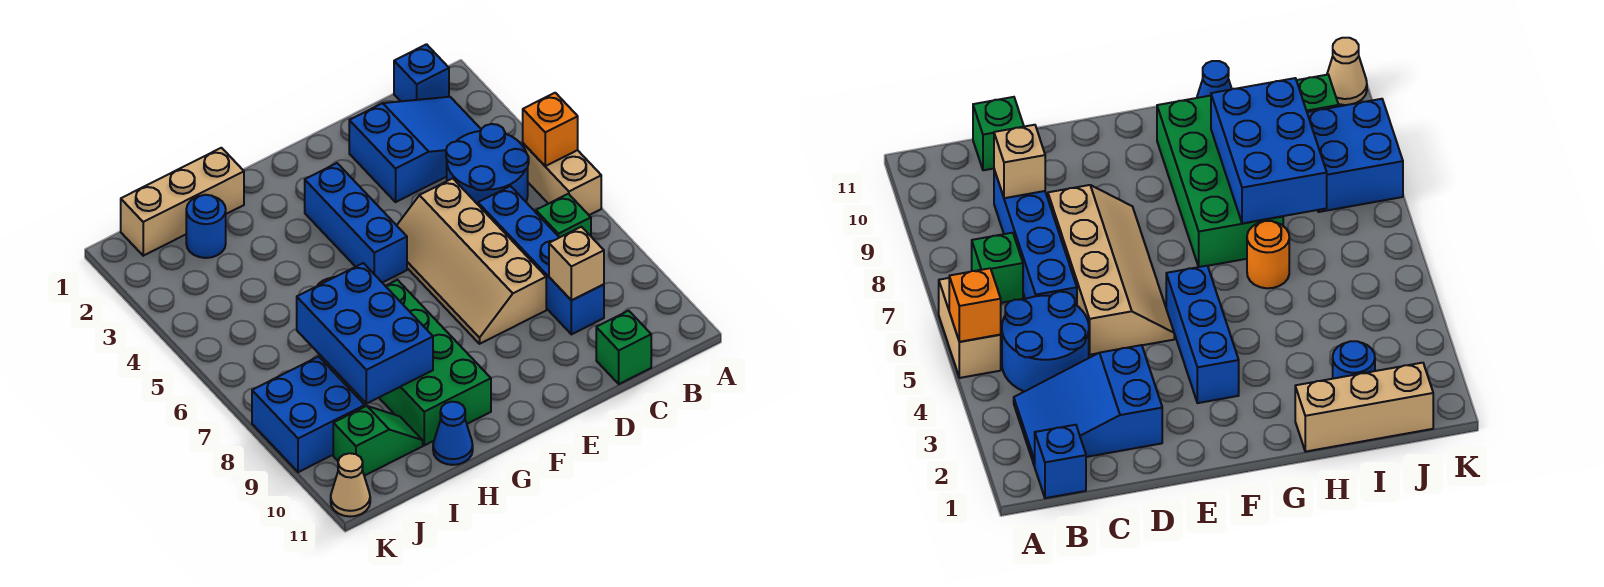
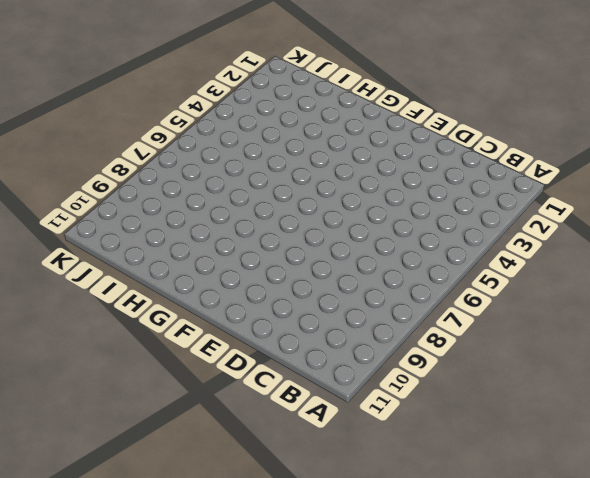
none -> tan brick A5:A6 level 1
none -> blue brick B1 level 1
none -> blue slope B2:D3 level 1 top D

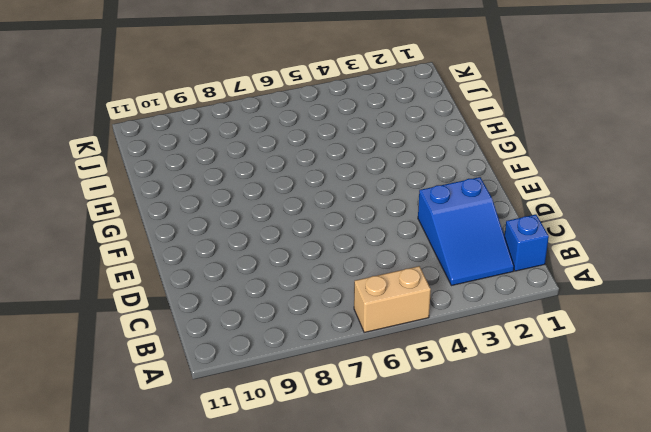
none -> blue round brick B4:C5 level 1
none -> green brick B7 level 1
none -> blue brick C6:C9 level 1

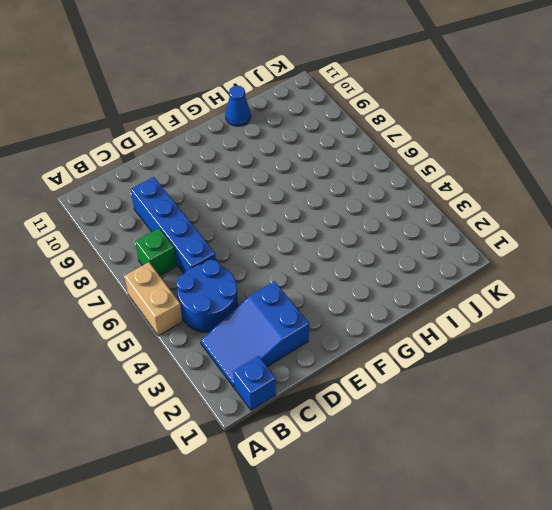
none -> green brick C11 level 1
none -> tan slope D5:E8 level 1 top D
none -> blue brick F3:F5 level 1

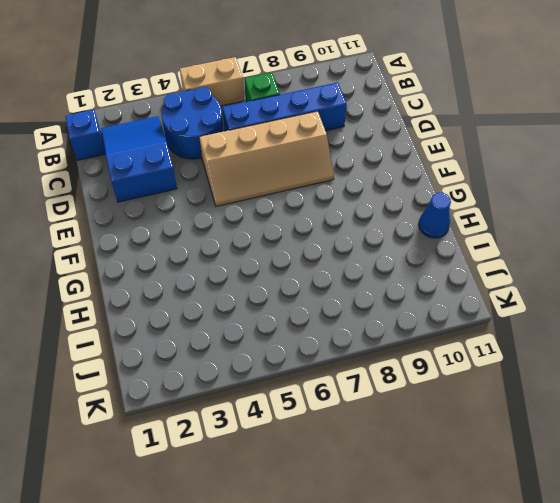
none -> green brick C11 level 1
none -> blue brick F3:F5 level 1
none -> green brick G7:H10 level 1

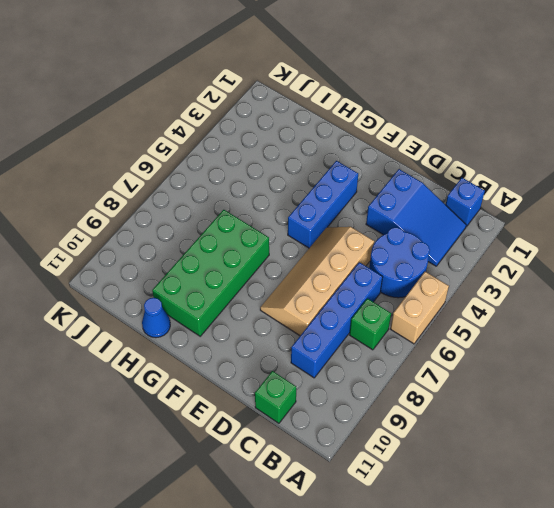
none -> tan brick H1:J1 level 1
none -> orange round brick H6 level 1
none -> blue round brick I2 level 1

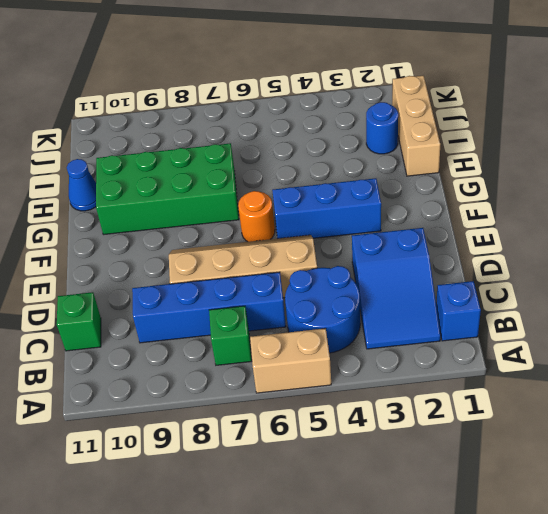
orange round brick F6 level 1 -> orange round brick H6 level 1
none -> green slope I10:J10 level 1 top J
none -> blue brick J8:K9 level 1
none -> tan cone K11 level 1

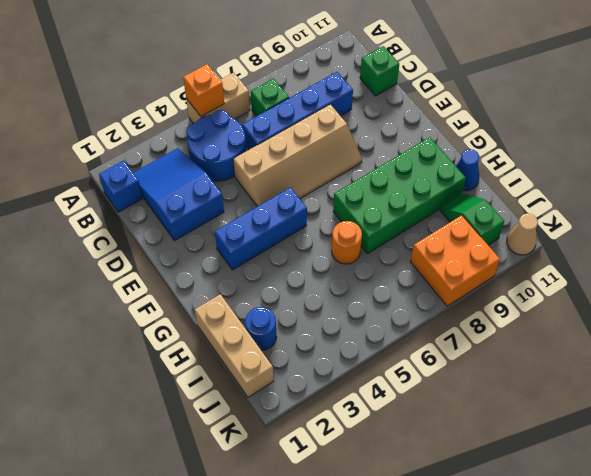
orange brick J8:K9 level 1 -> blue brick J8:K9 level 1
none -> tan brick C9 level 2
none -> blue brick H7:I9 level 2

